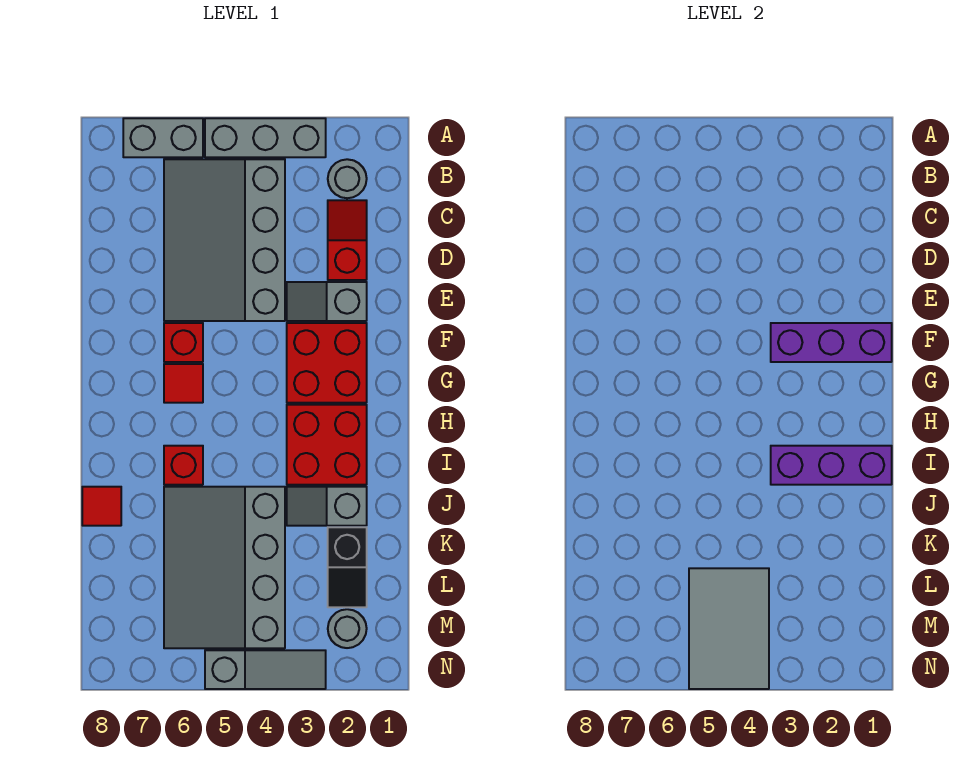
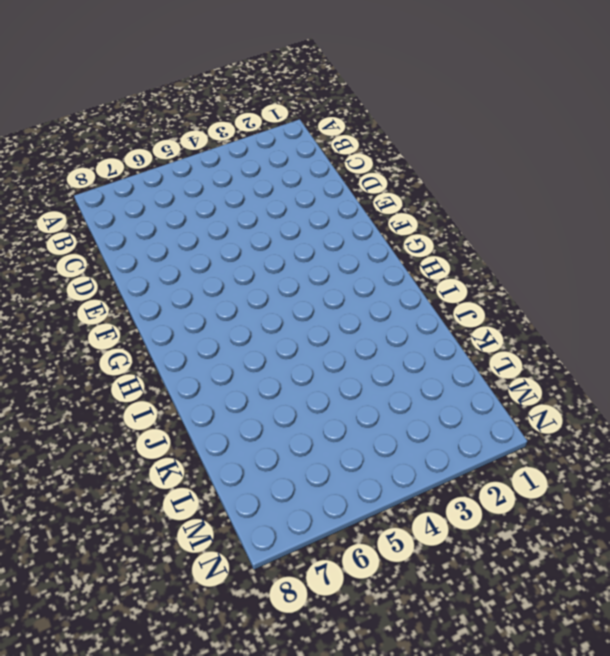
none -> grey brick A3:A5 level 1
none -> grey brick A6:A7 level 1
none -> grey round brick B2 level 1

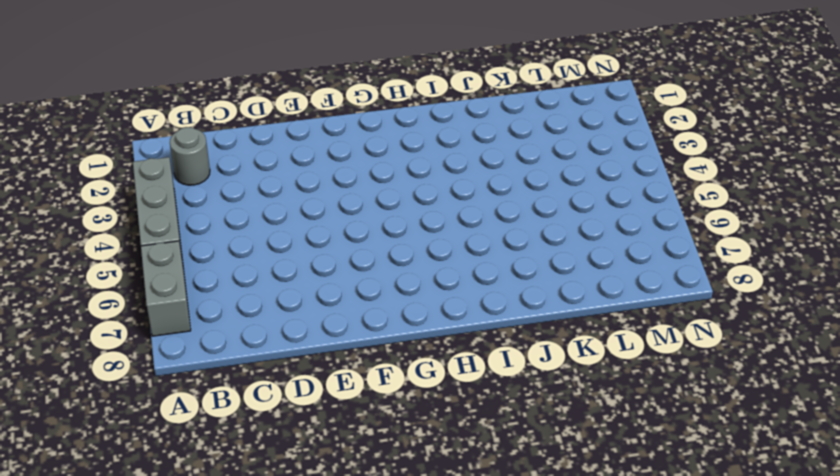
none -> grey slope B4:E6 level 1 top 4
none -> red slope C2:D2 level 1 top D
none -> grey slope E2:E3 level 1 top 2

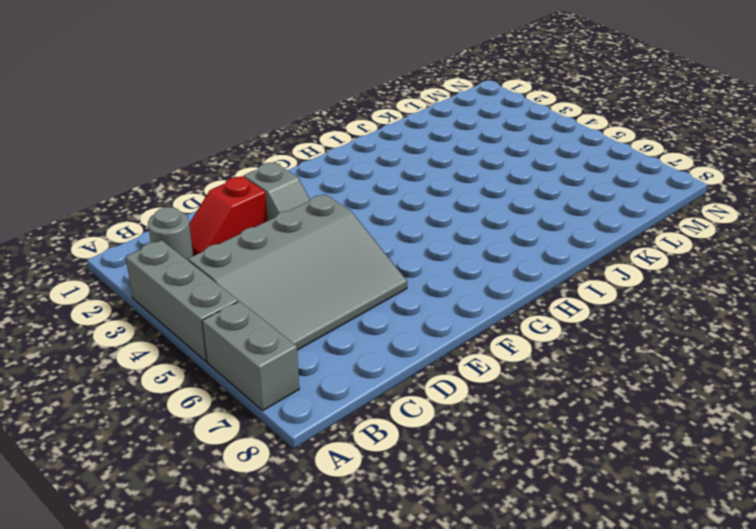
none -> red brick F2:G3 level 1
none -> red brick F6 level 1
none -> red tile G6 level 1

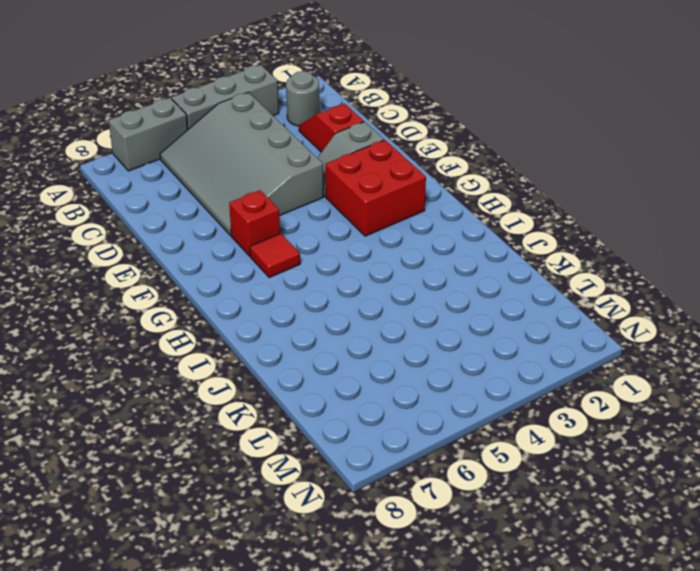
none -> red brick H2:I3 level 1
none -> red brick I6 level 1
none -> grey slope J2:J3 level 1 top 2

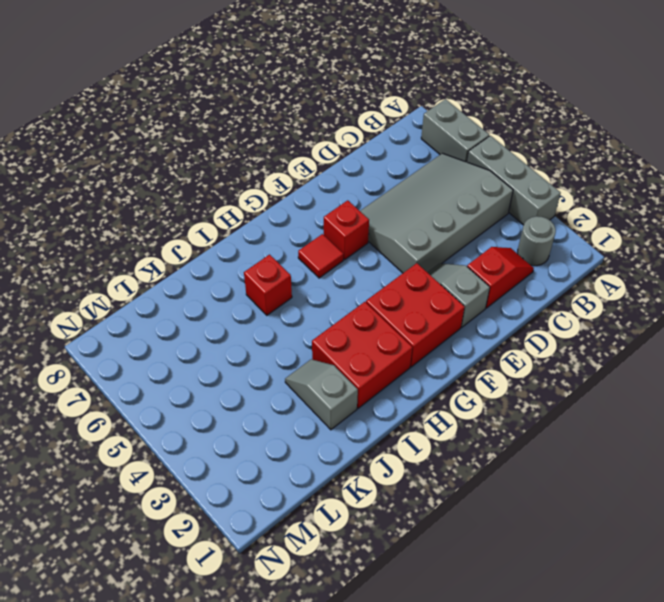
none -> grey slope J4:M6 level 1 top 4
none -> red tile J8 level 1
none -> black slope K2:L2 level 1 top K

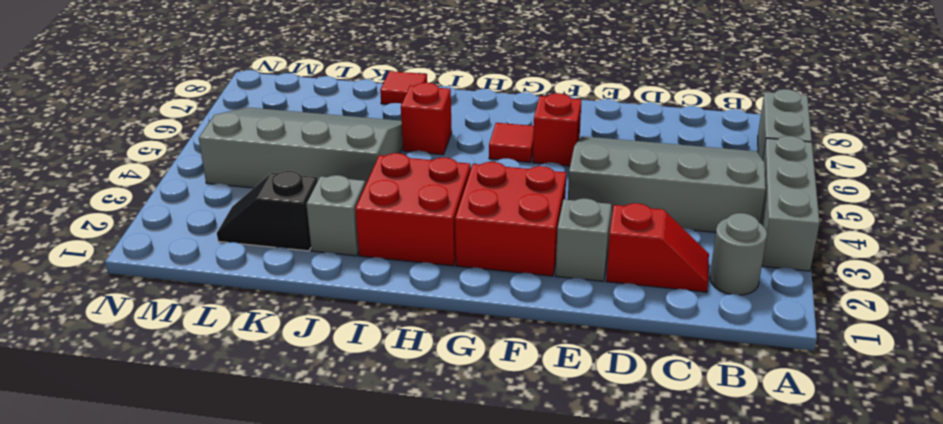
none -> grey round brick M2 level 1
none -> grey slope N3:N5 level 1 top 5
none -> purple brick F1:F3 level 2

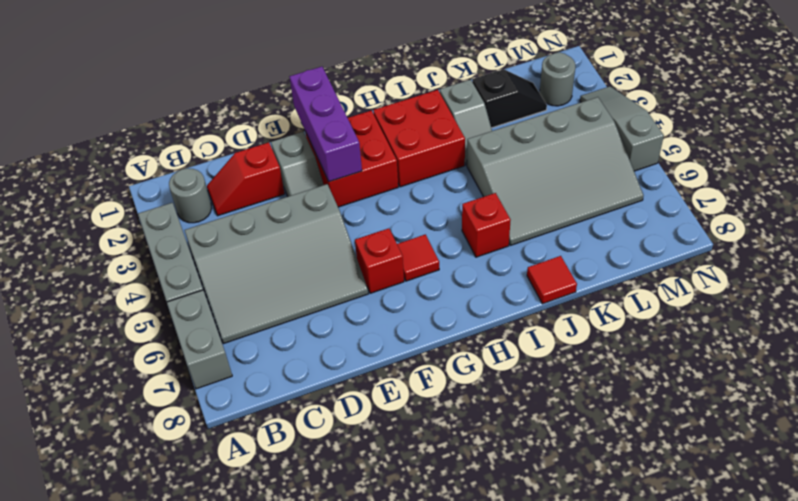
none -> purple brick I1:I3 level 2
none -> grey tile L4:N5 level 2

